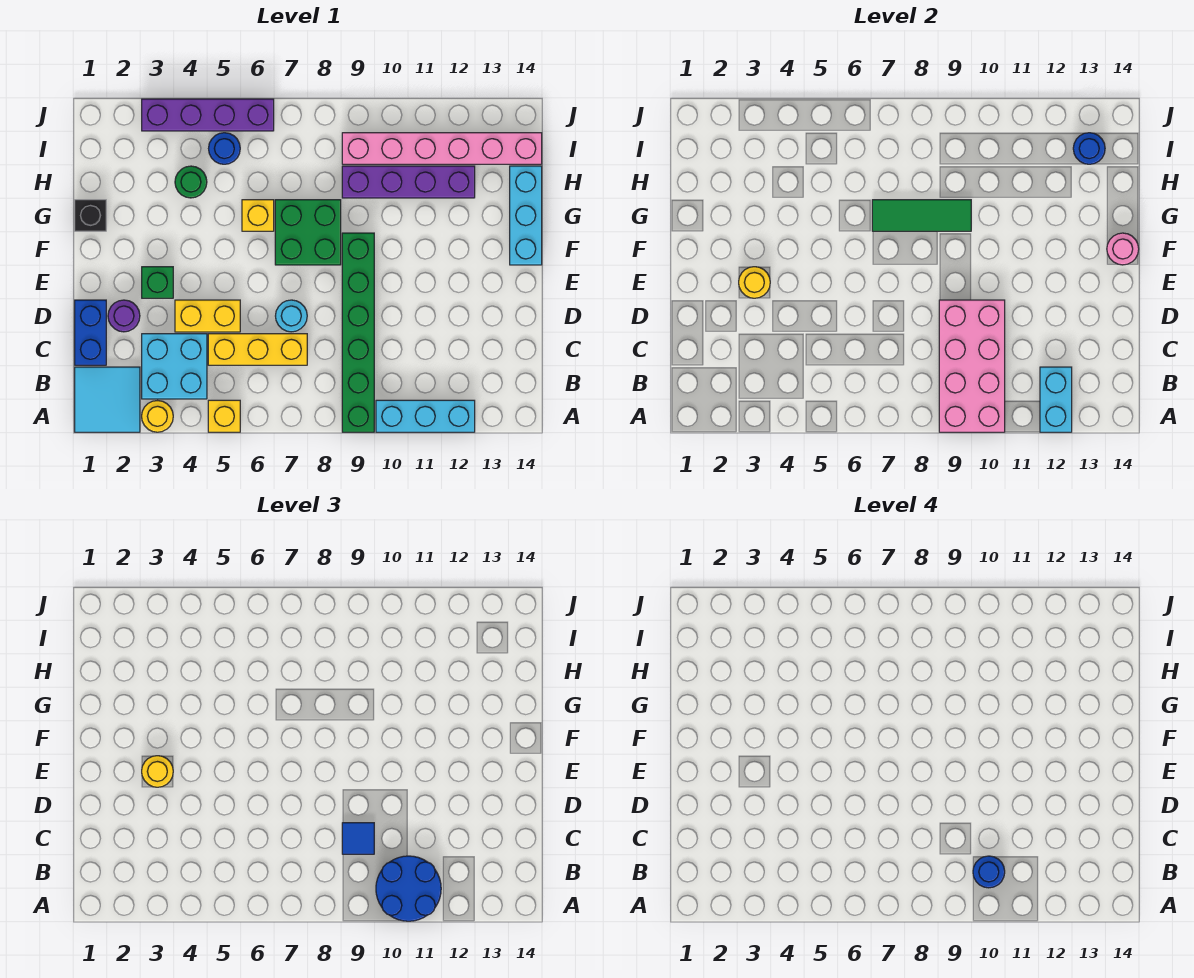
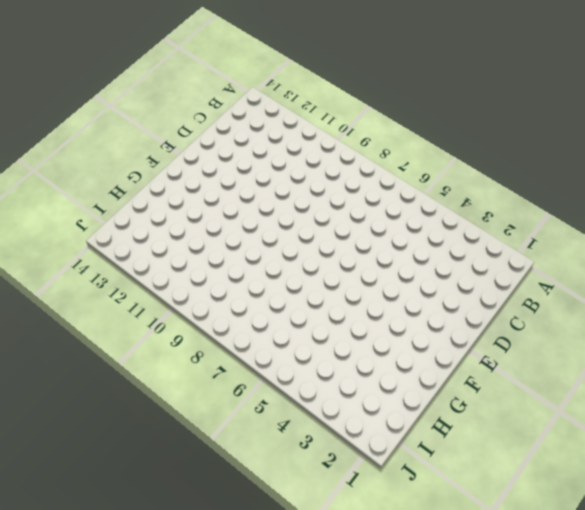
none -> cyan tile A1:B2 level 1
none -> yellow round brick A3 level 1
none -> yellow brick A5 level 1
none -> green brick A9:F9 level 1

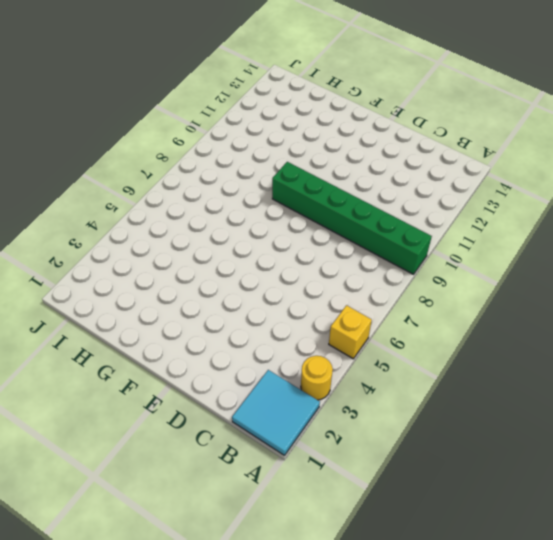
none -> cyan brick A10:A12 level 1
none -> cyan brick B3:C4 level 1
none -> blue brick C1:D1 level 1
none -> yellow brick C5:C7 level 1

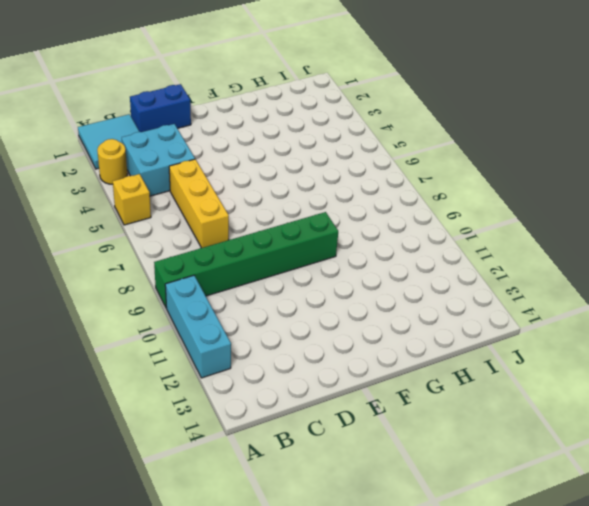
none -> purple round brick D2 level 1
none -> yellow brick D4:D5 level 1
none -> cyan round brick D7 level 1
none -> green brick E3 level 1

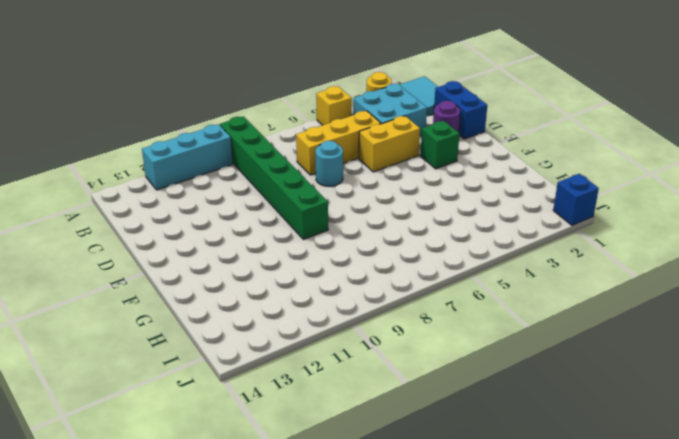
blue brick J1 level 1 -> none
none -> green brick F7:G8 level 1
none -> cyan brick F14:H14 level 1
none -> black brick G1 level 1
none -> yellow brick G6 level 1

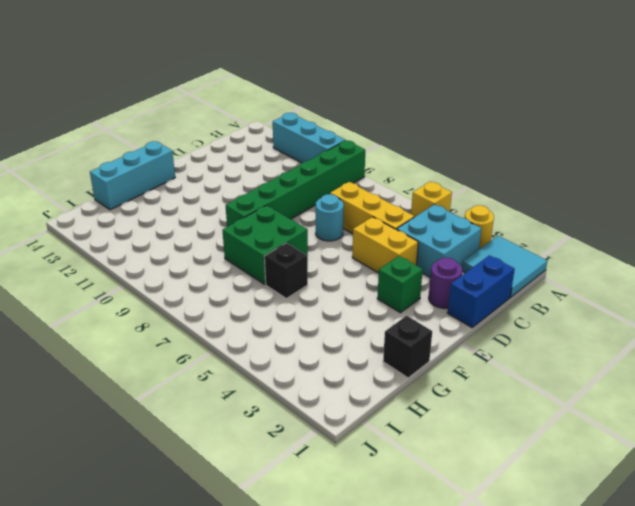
black brick G6 level 1 -> yellow brick G6 level 1
none -> green round brick H4 level 1
none -> purple brick H9:H12 level 1
none -> blue round brick I5 level 1
none -> pink brick I9:I14 level 1

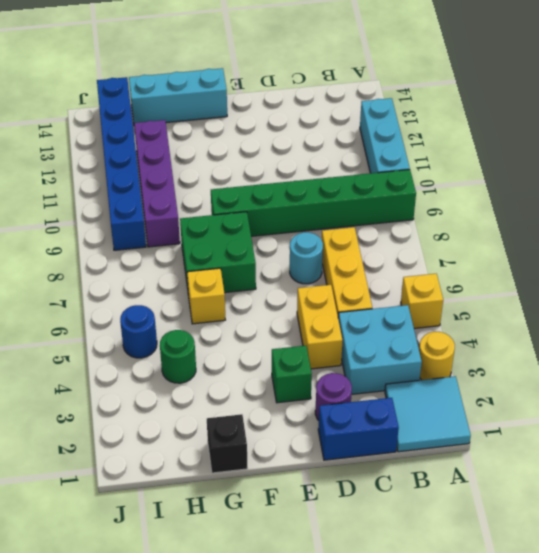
blue brick I9:I14 level 1 -> pink brick I9:I14 level 1
none -> purple brick J3:J6 level 1
none -> pink brick A9:D10 level 2
none -> cyan brick A12:B12 level 2
none -> yellow round brick E3 level 2

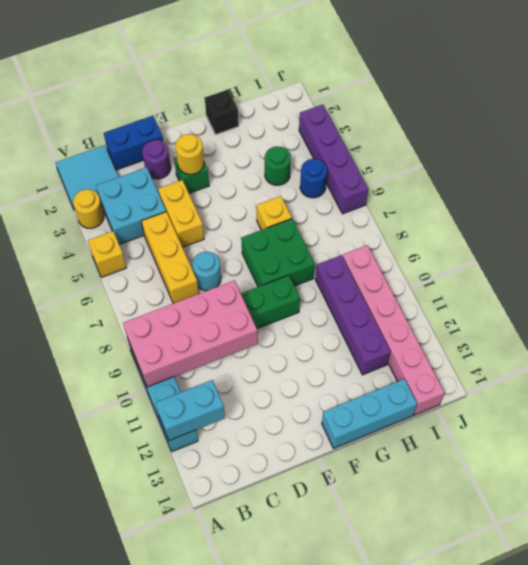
none -> pink round brick F14 level 2
none -> green tile G7:G9 level 2
none -> blue round brick I13 level 2
none -> blue round brick A10:B11 level 3

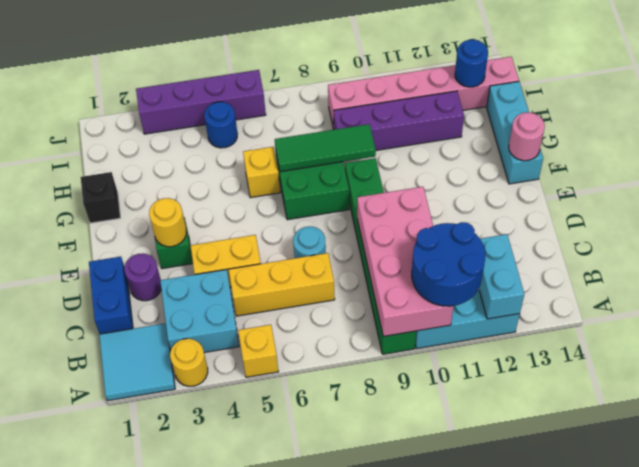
none -> green round brick H4 level 1
none -> blue tile C9 level 3
none -> yellow round brick E3 level 3
none -> blue round brick B10 level 4

